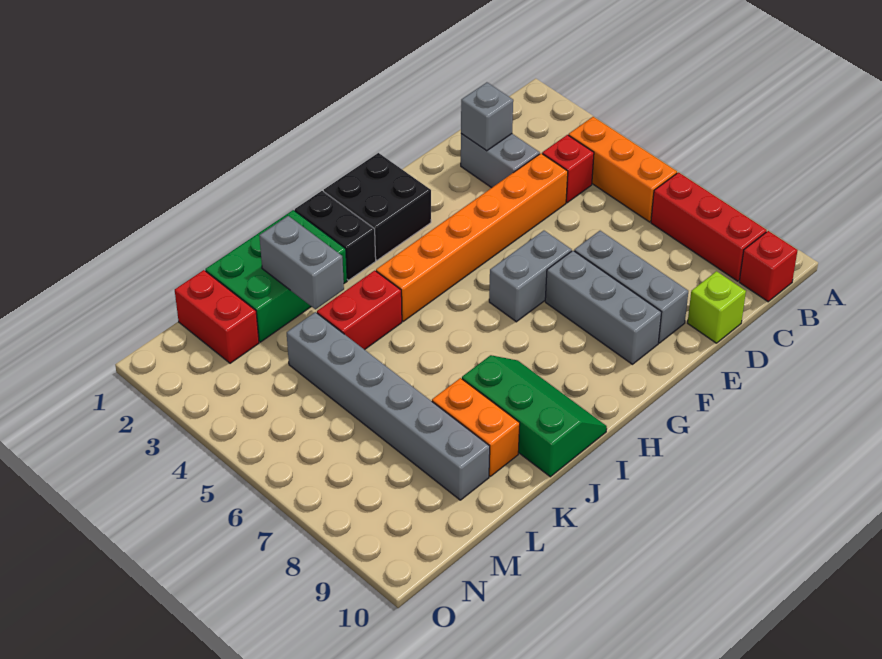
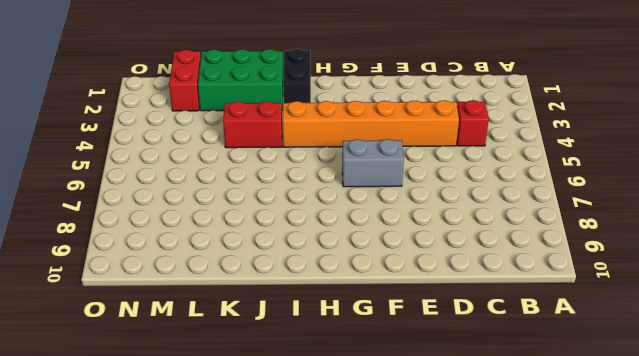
none -> orange brick B4:B6 level 1
none -> red brick B7:B9 level 1
none -> red brick B10 level 1

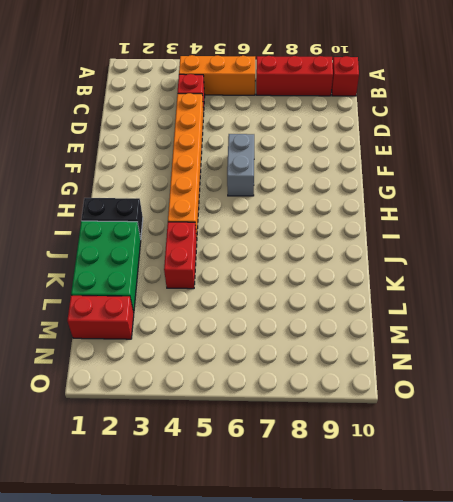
none -> grey brick D2:D3 level 1
none -> lime brick D10 level 1
none -> grey brick E7:E9 level 1

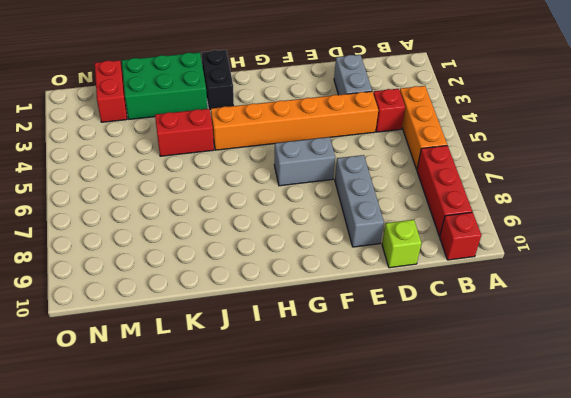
none -> grey brick F7:F9 level 1
none -> black brick G1:H2 level 1
none -> green slope I8:J10 level 1 top J

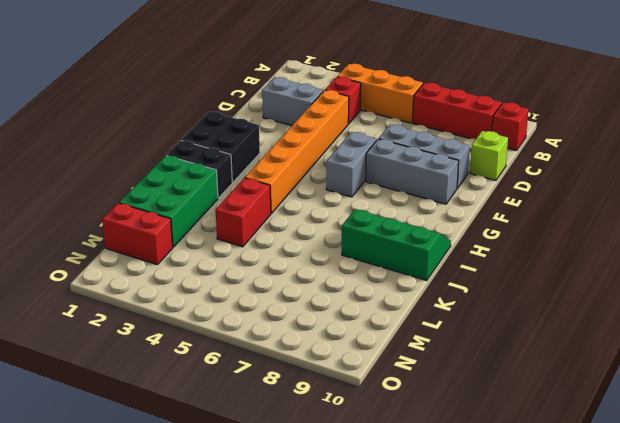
none -> orange brick K8:K9 level 1
none -> grey brick L4:L9 level 1
none -> grey brick D2 level 2

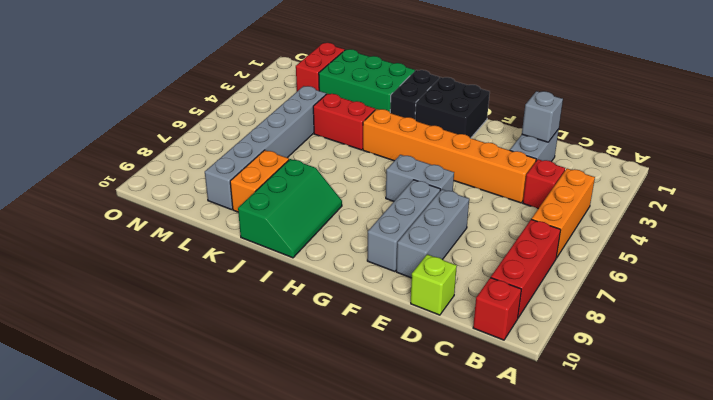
none -> grey brick K2:K3 level 2

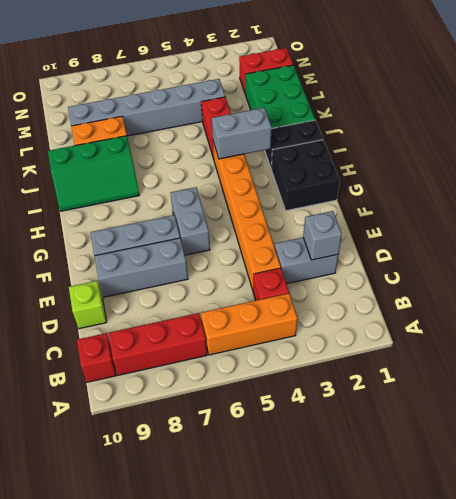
grey brick I3:I4 level 2 -> grey brick K2:K3 level 2

